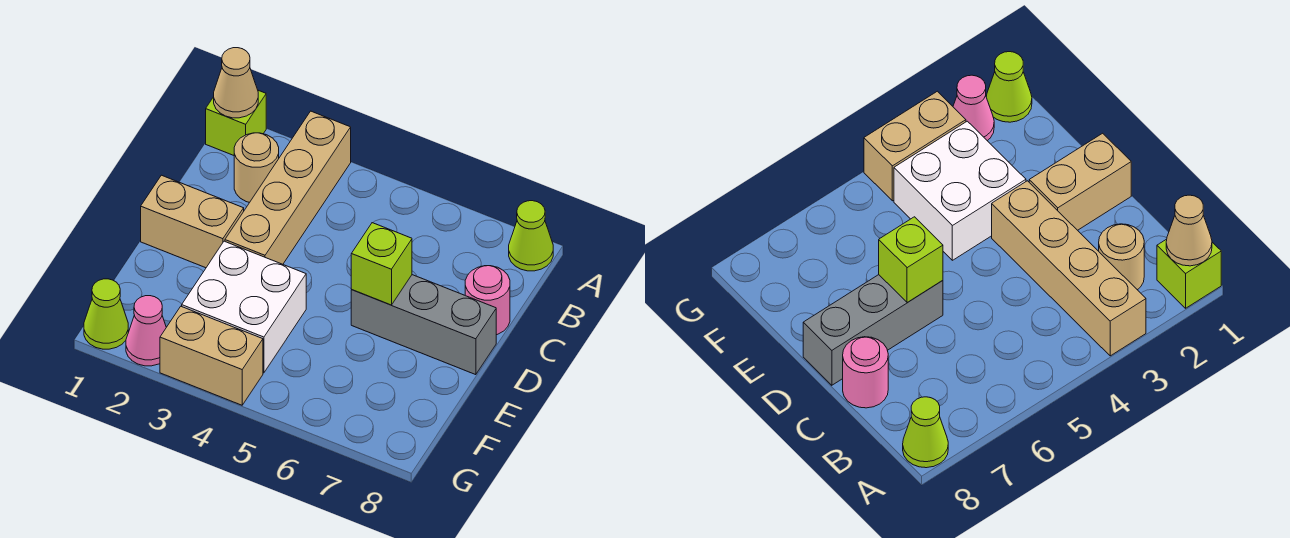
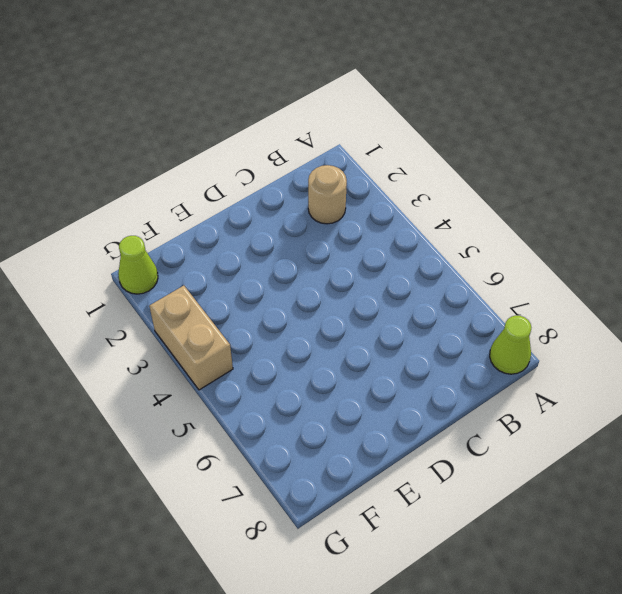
none -> lime brick A1 level 1
none -> tan brick A3:D3 level 1
none -> pink round brick C8 level 1

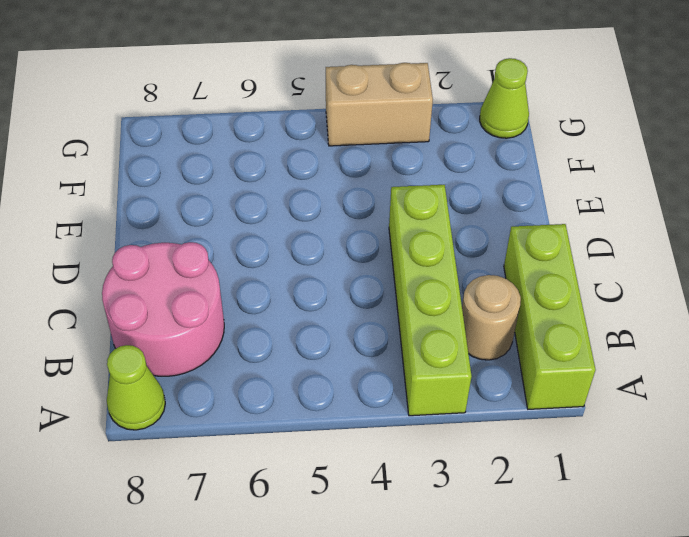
lime brick A1:C1 level 1 -> lime brick A1 level 1
lime brick A3:D3 level 1 -> tan brick A3:D3 level 1
pink round brick B7:C8 level 1 -> pink round brick C8 level 1
none -> tan brick D1:D2 level 1
none -> grey brick D6:D8 level 1
none -> white brick E3:F4 level 1

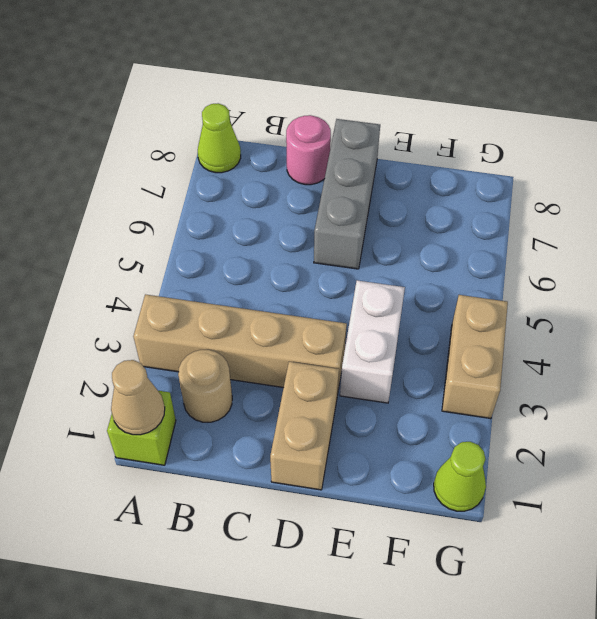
white brick E3:E4 level 1 -> white brick E3:F4 level 1
none -> pink cone G2 level 1
none -> lime brick D6 level 2

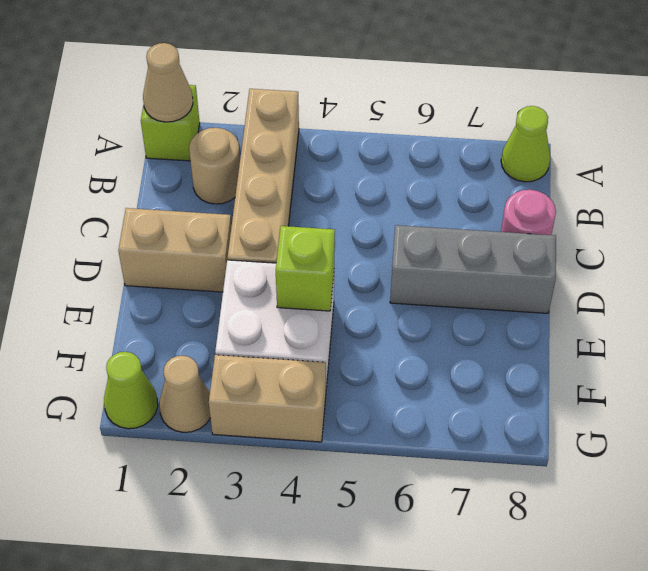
lime brick E4 level 2 -> lime brick D6 level 2
tan cone G2 level 1 -> pink cone G2 level 1

